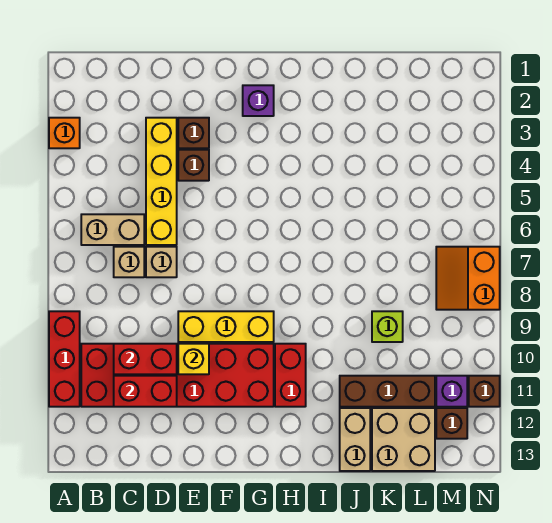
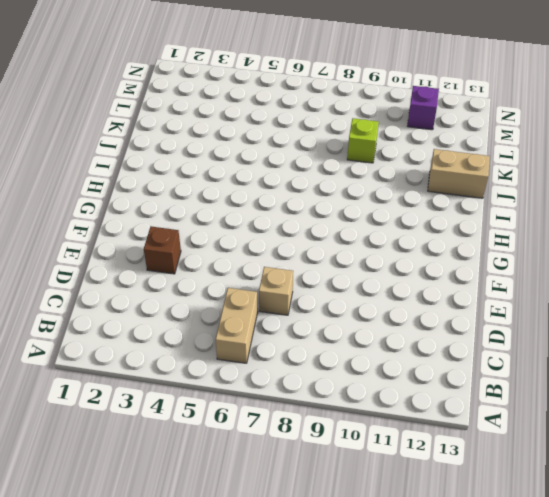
none -> orange brick A3 level 1
none -> red brick A9:A11 level 1
none -> red brick B10:G11 level 1

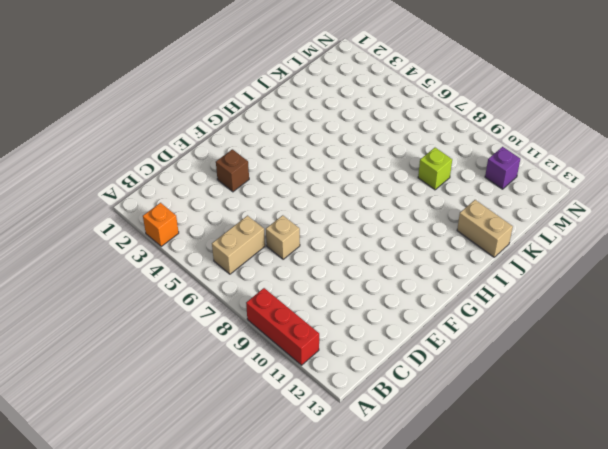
none -> red brick B10:G11 level 1
none -> tan brick C7 level 1
none -> yellow brick D3:D6 level 1

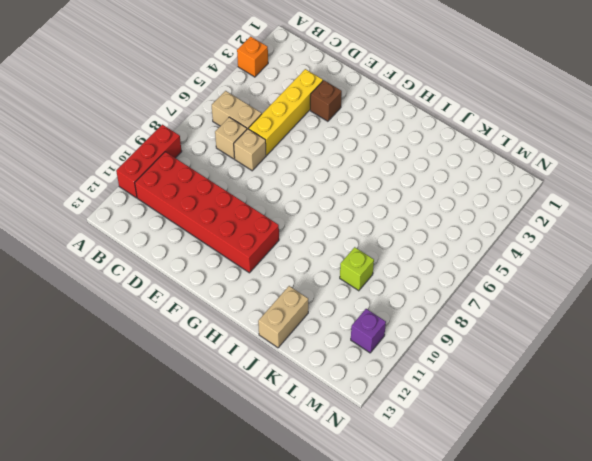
none -> brown brick E4 level 1
none -> yellow brick E9:G9 level 1
none -> purple brick G2 level 1

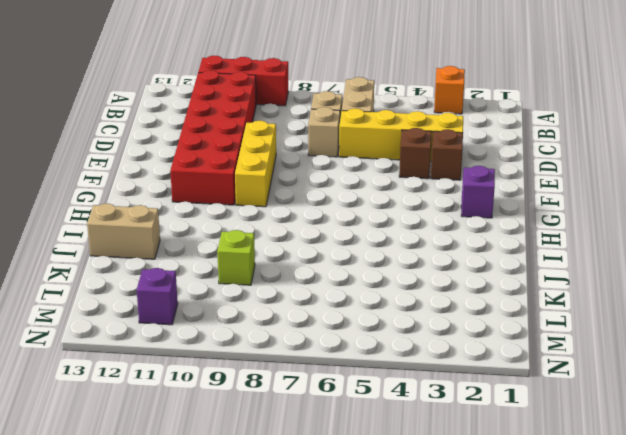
none -> red brick H10:H11 level 1
none -> brown brick J11:L11 level 1
none -> tan brick K12:L13 level 1

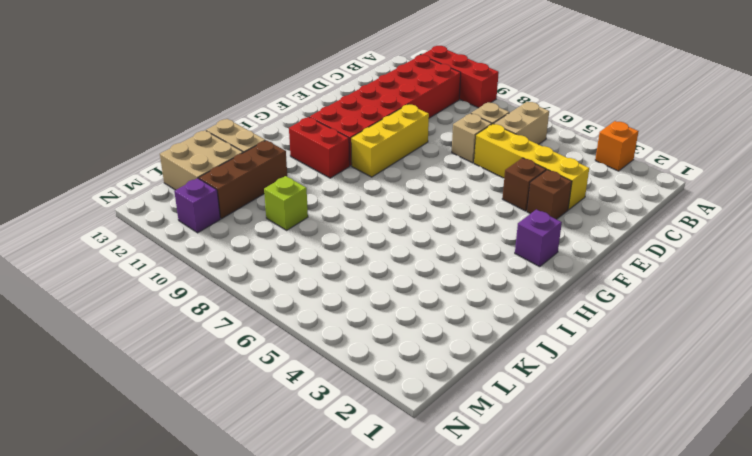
none -> orange slope M7:N8 level 1 top N
none -> brown brick M12 level 1
none -> brown brick N11 level 1

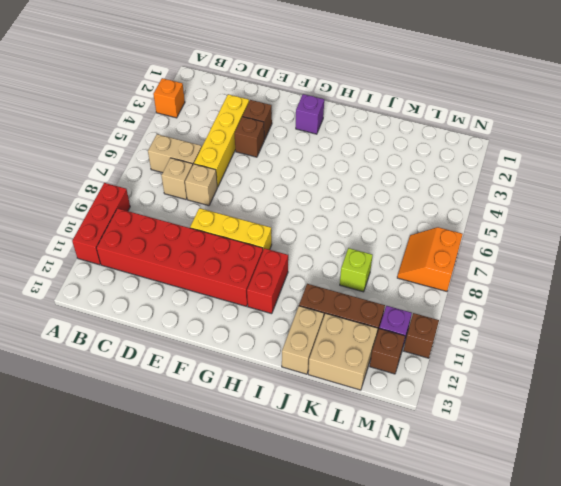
none -> red brick C10:D10 level 2
none -> red brick C11:D11 level 2
none -> yellow brick E10 level 2

